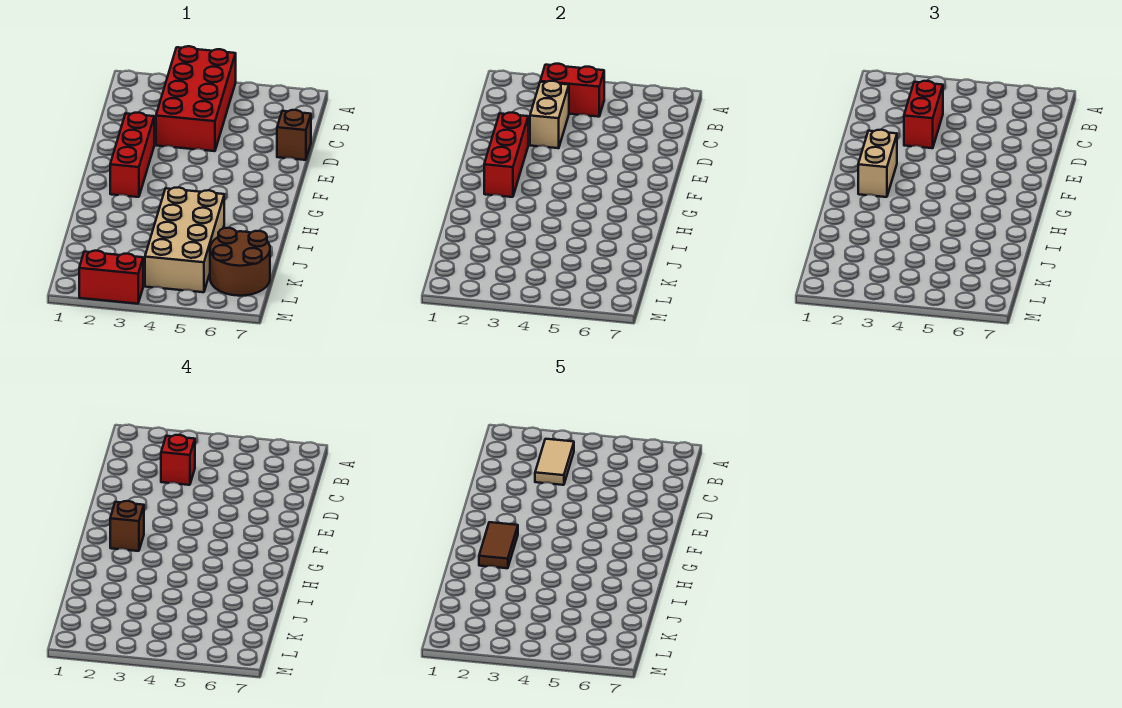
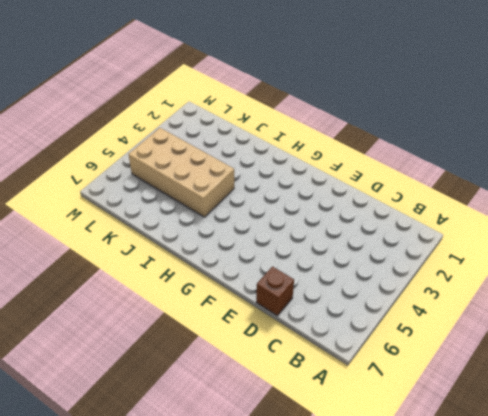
none -> red brick A3:D4 level 1
none -> red brick E2:G2 level 1
none -> brown round brick K6:L7 level 1

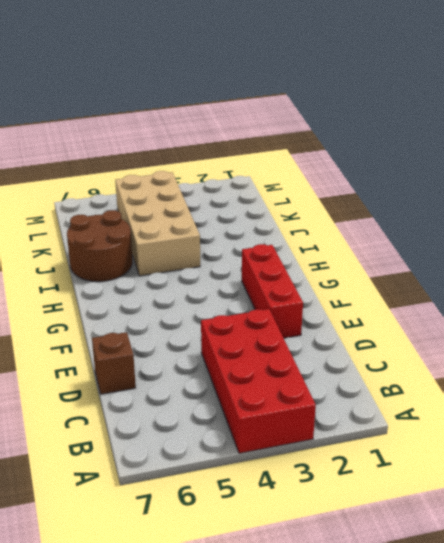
brown round brick I6:J7 level 1 -> brown round brick K6:L7 level 1
none -> red brick M2:M3 level 1
none -> red brick B3:B4 level 2
none -> tan brick C3:D3 level 2

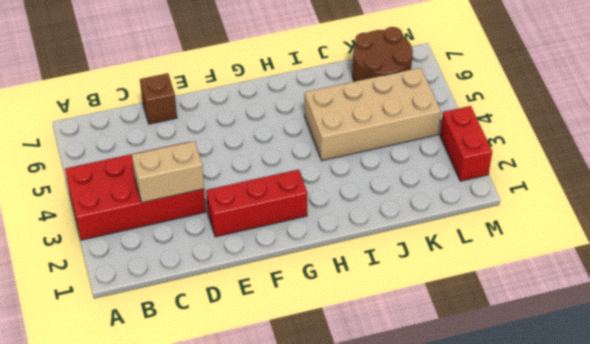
none -> red brick B3:B4 level 2
none -> red brick E2:G2 level 2
none -> red brick C3:D3 level 3

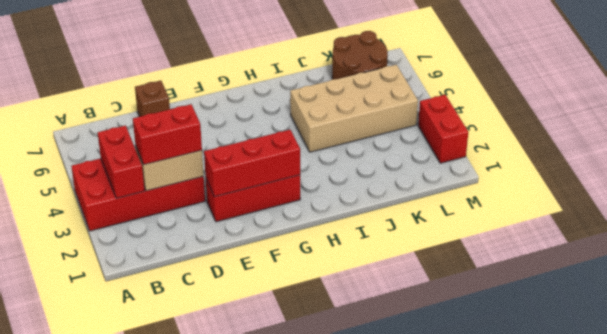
none -> tan brick F2:G2 level 3
none -> red brick C3 level 4
none -> brown brick G2 level 4

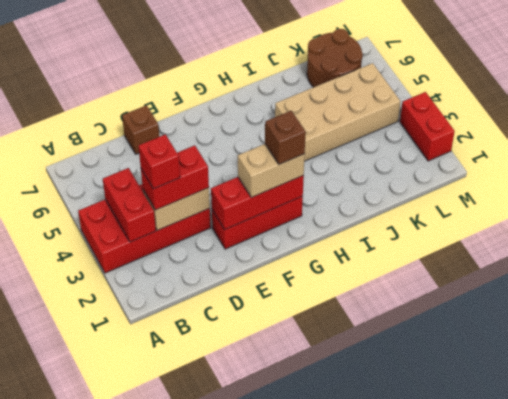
none -> tan tile B3:C3 level 5
none -> brown tile G2:H2 level 5

